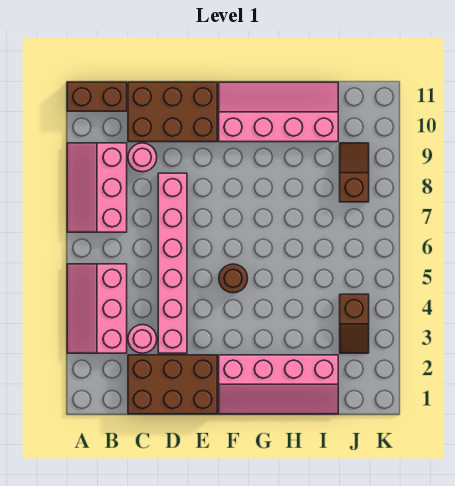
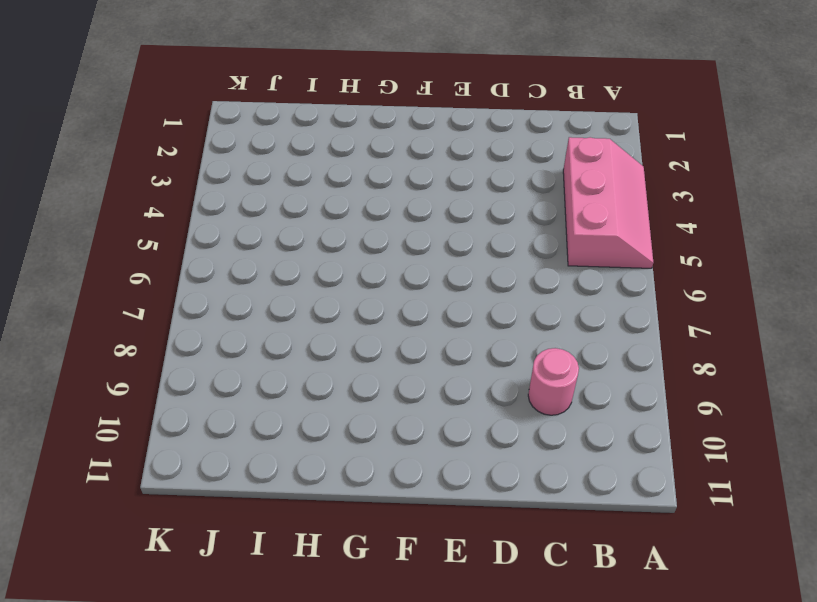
none -> pink slope A7:B9 level 1 top B
none -> brown brick A11:B11 level 1
none -> brown brick C1:E2 level 1

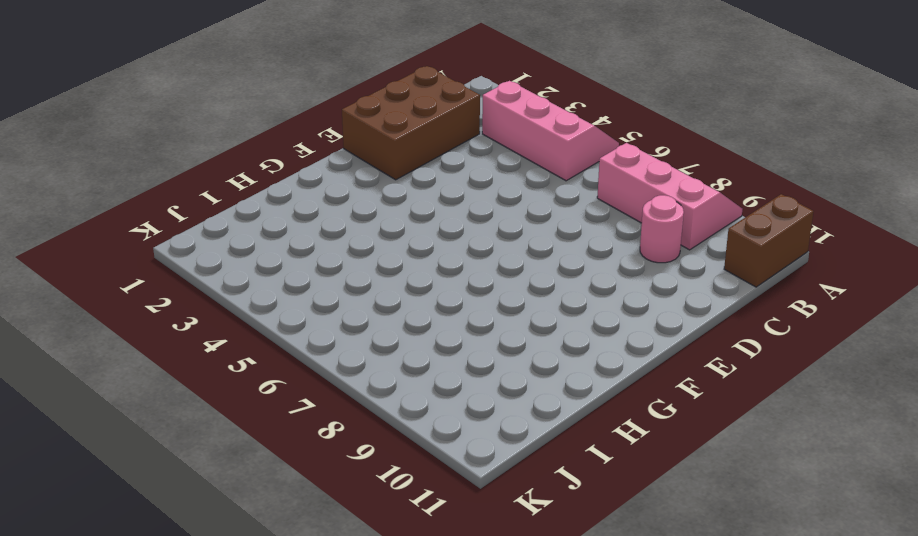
none -> pink round brick C3 level 1
none -> brown brick C10:E11 level 1
none -> pink brick D3:D8 level 1

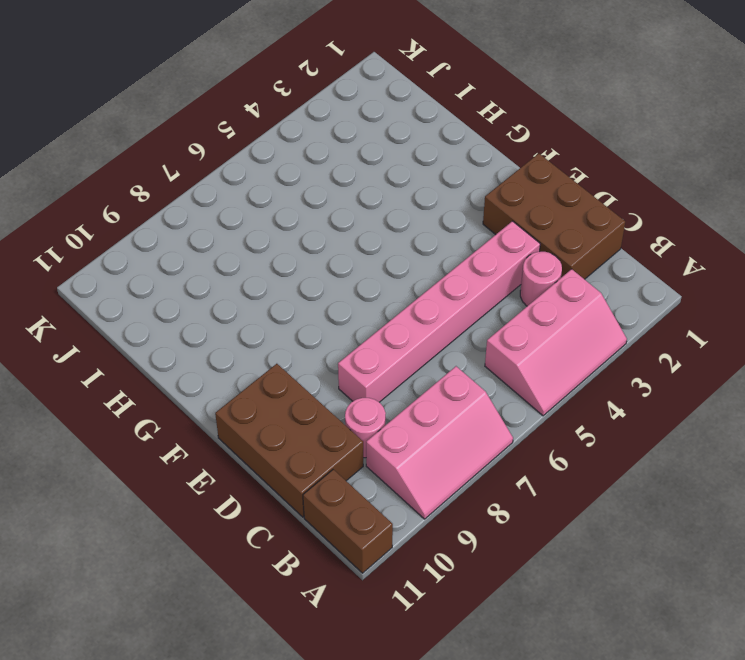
none -> pink slope F1:I2 level 1 top 2
none -> brown round brick F5 level 1
none -> pink slope F10:I11 level 1 top 10

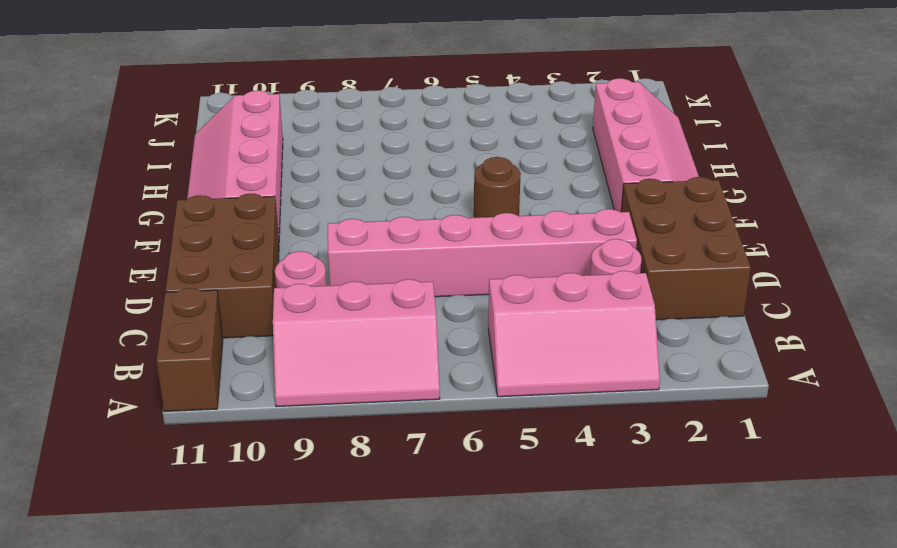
none -> brown slope J3:J4 level 1 top 4
none -> brown slope J8:J9 level 1 top 8

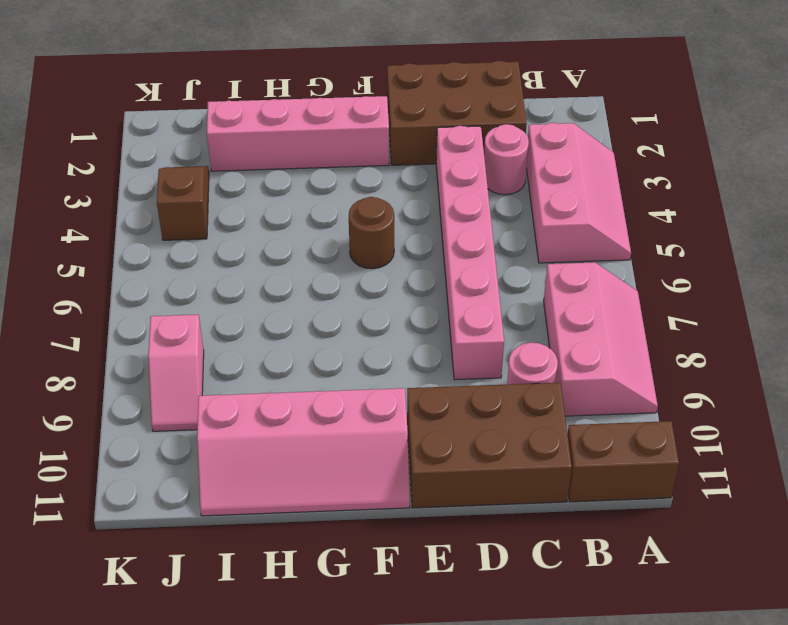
pink slope J8:J9 level 1 top 8 -> brown slope J8:J9 level 1 top 8

